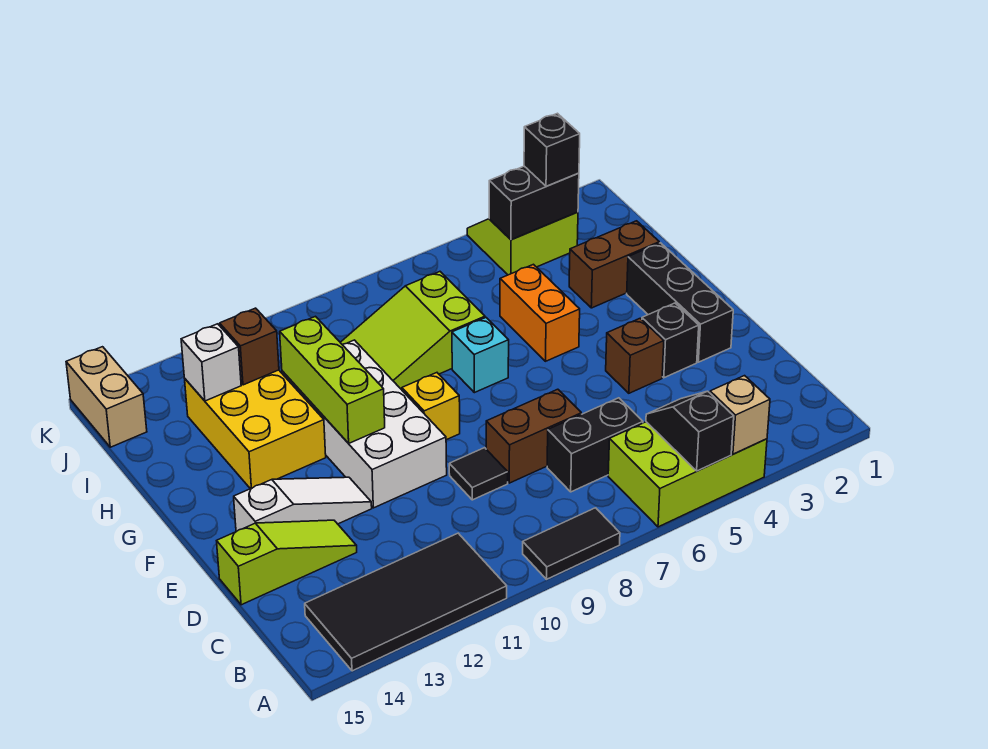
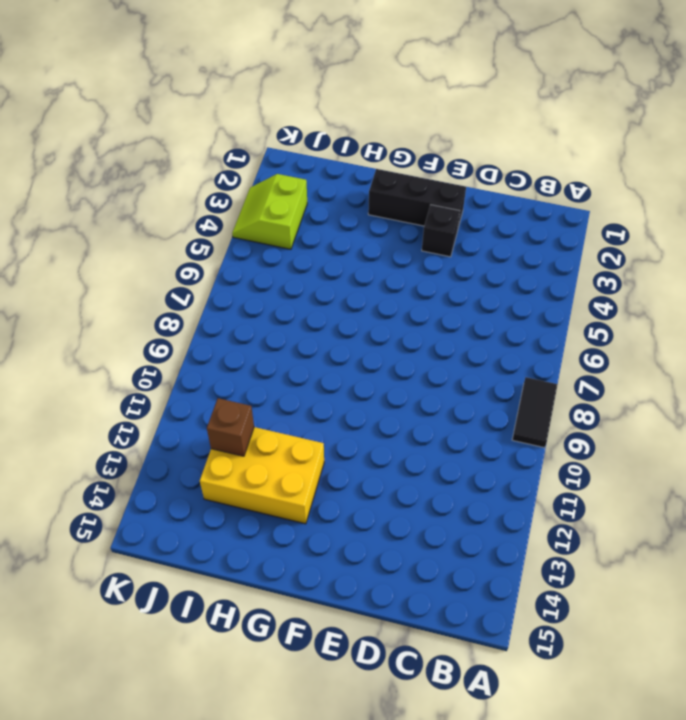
none -> lime brick A4:B6 level 1
none -> black tile A11:B14 level 1
none -> black brick C6:C7 level 1

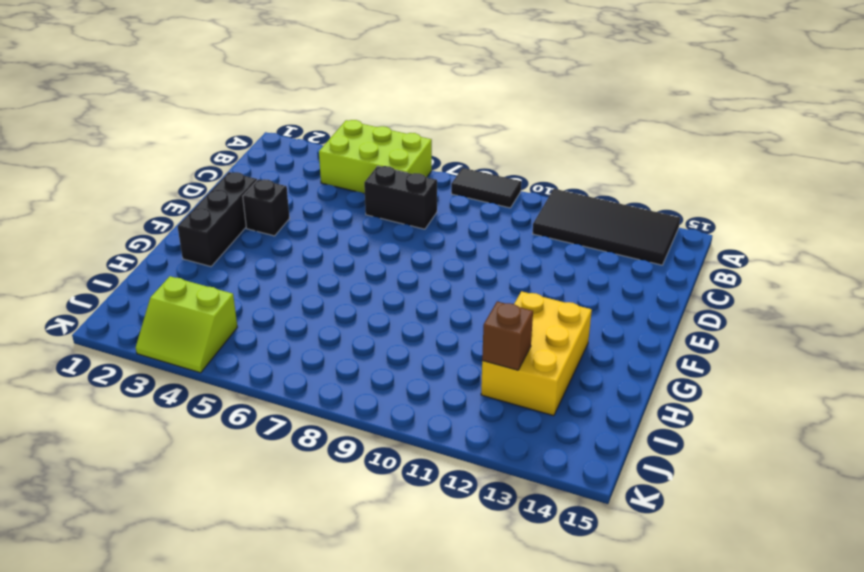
none -> brown brick D7:D8 level 1
none -> black tile D9 level 1
none -> lime slope D13:D15 level 1 top 15

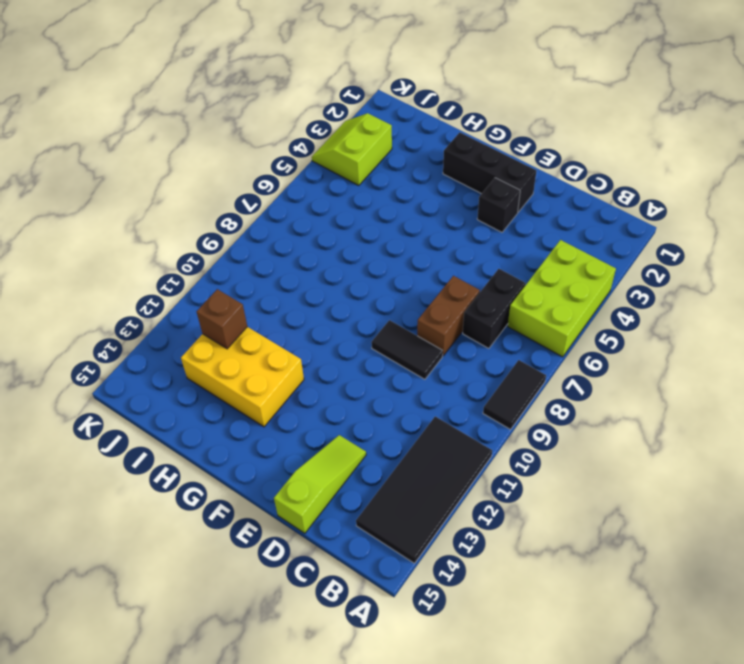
black tile D9:E9 level 1 -> black tile D9 level 1
none -> brown brick E4 level 1
none -> white brick E10:H11 level 1
none -> white slope E12:E14 level 1 top 14

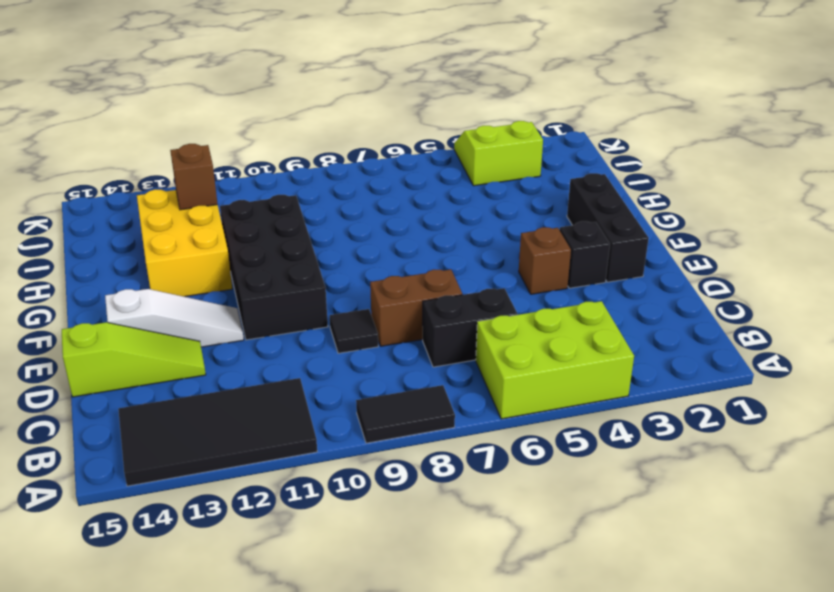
black brick E10:H11 level 1 -> white brick E10:H11 level 1
none -> yellow brick F9 level 1
none -> orange brick G5:H5 level 1
none -> cyan brick G7 level 1

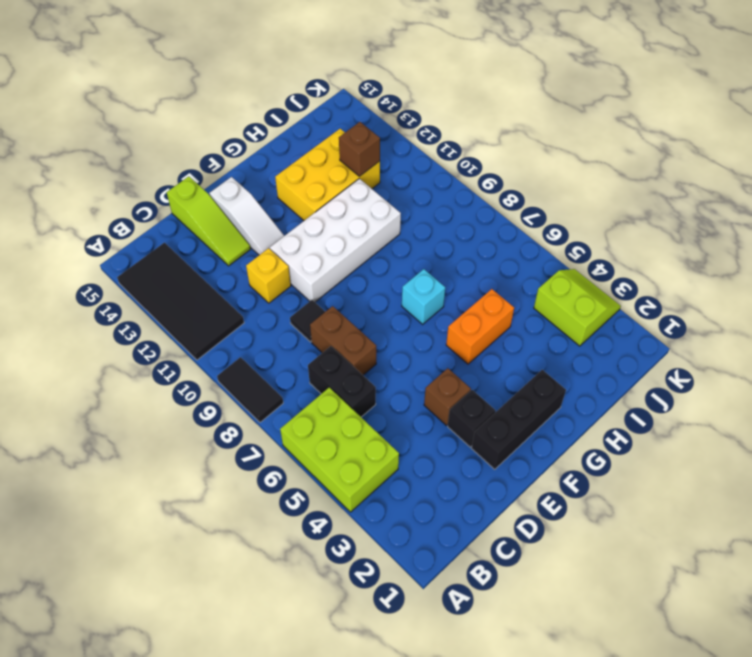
yellow brick D11 level 1 -> yellow brick F9 level 1
none -> brown brick H2:H3 level 1
none -> lime slope H7:I9 level 1 top 7
none -> tan brick J15:K15 level 1

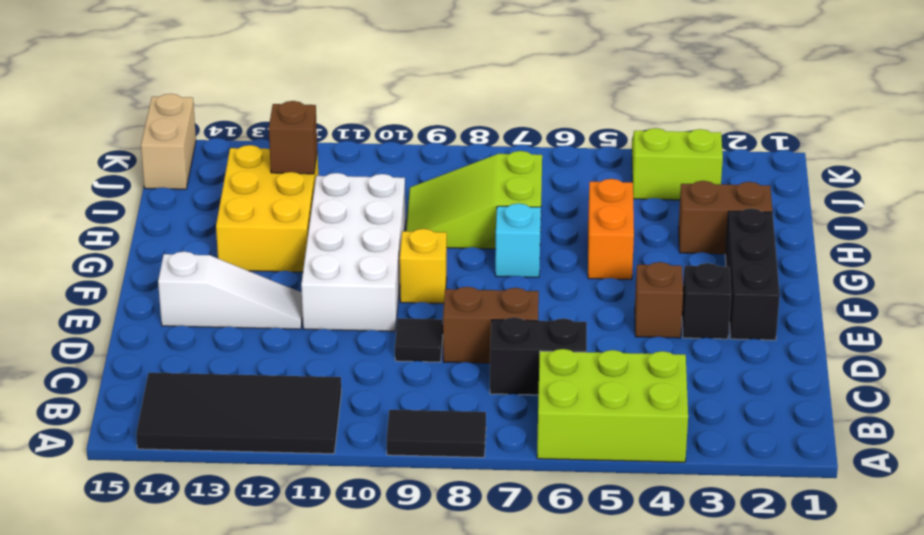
none -> lime slope D13:D15 level 1 top 15
none -> tan brick A4 level 2
none -> black slope A5:B5 level 2 top A

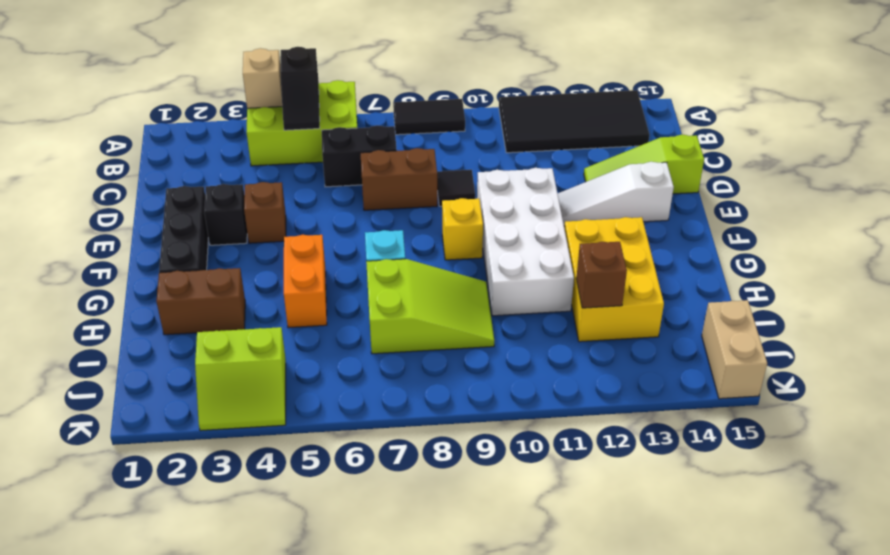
none -> lime brick F11:H11 level 2
none -> white brick I13 level 2
none -> black brick J3:J4 level 2

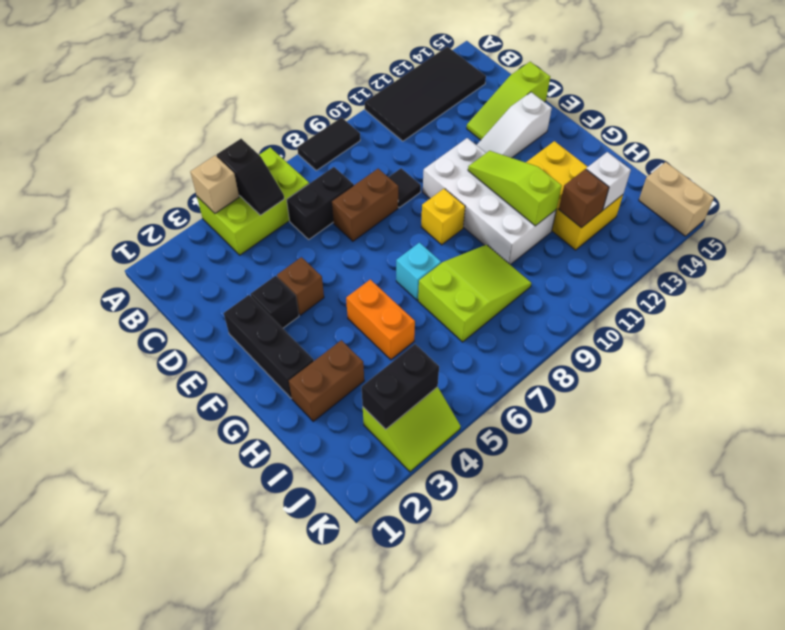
lime slope F11:H11 level 2 top H -> lime brick F11:H11 level 2
none -> black brick J3 level 3

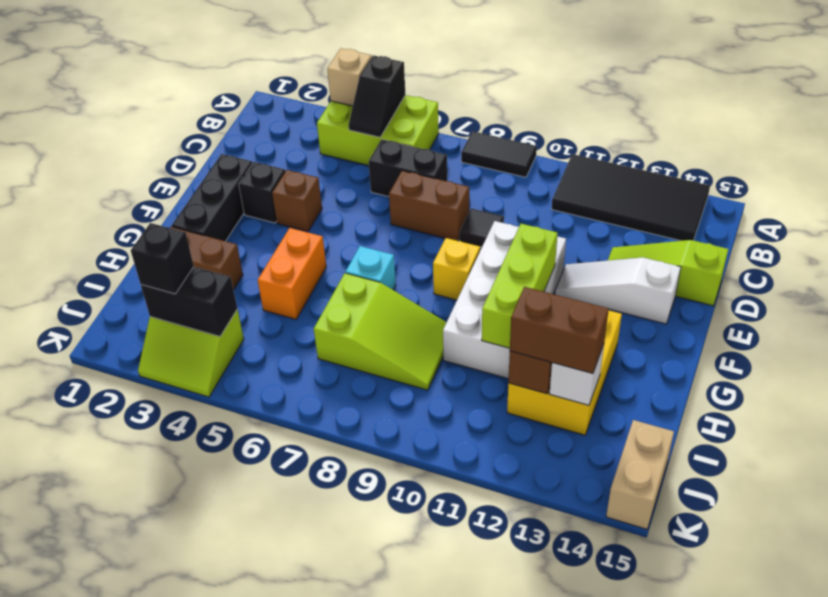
brown brick I12:I13 level 3 -> none

